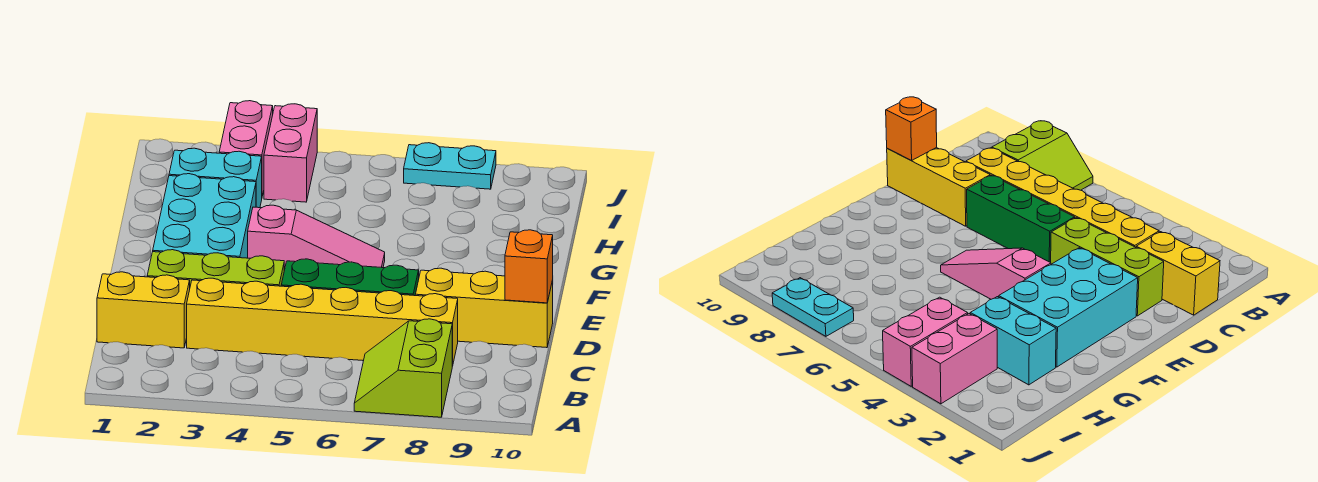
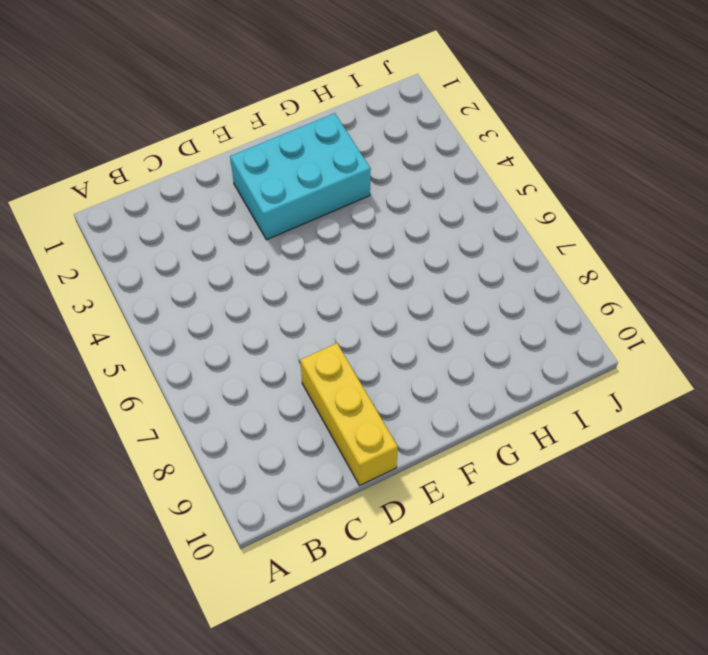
none -> lime slope A7:B8 level 1 top 8
none -> yellow brick C1:C2 level 1
none -> yellow brick C3:C8 level 1

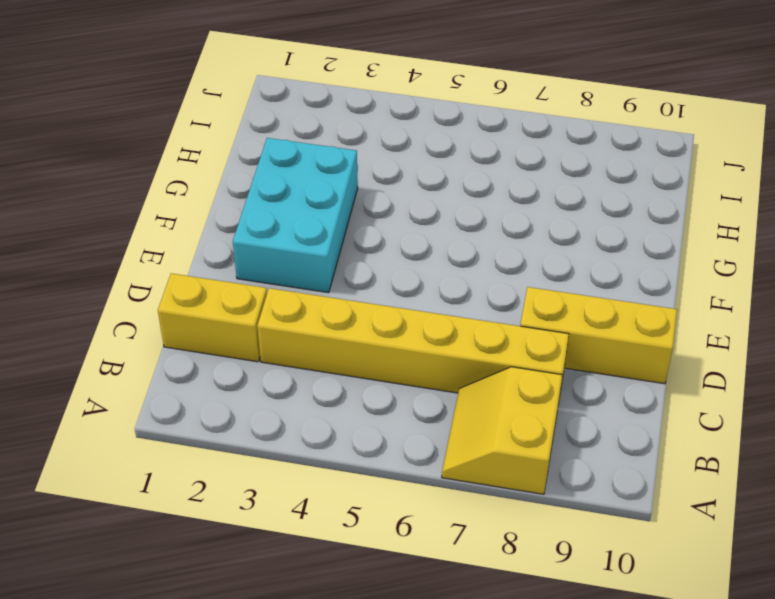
yellow slope A7:B8 level 1 top 8 -> lime slope A7:B8 level 1 top 8
none -> lime brick D2:D4 level 1
none -> green brick D5:D7 level 1
none -> pink slope F4:F6 level 1 top 4

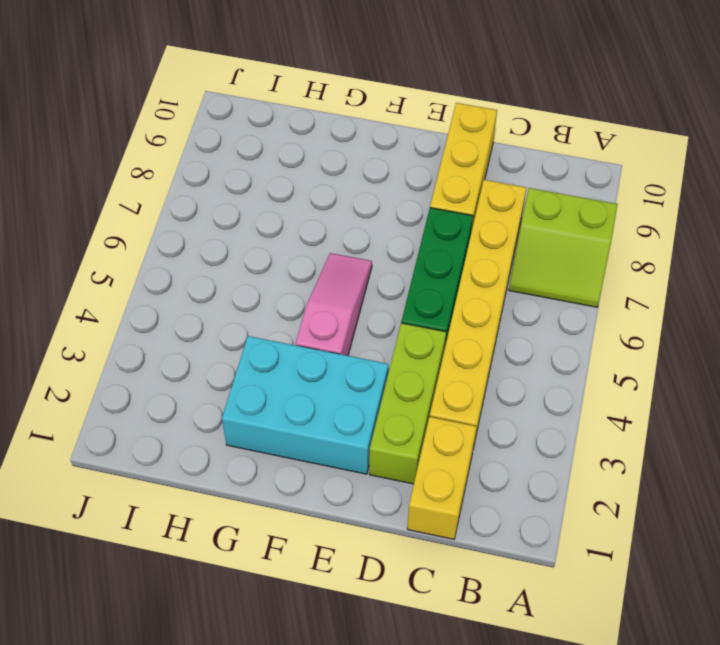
none -> cyan brick H2:H3 level 1
none -> pink brick I3:J3 level 1
none -> pink brick I4:J4 level 1

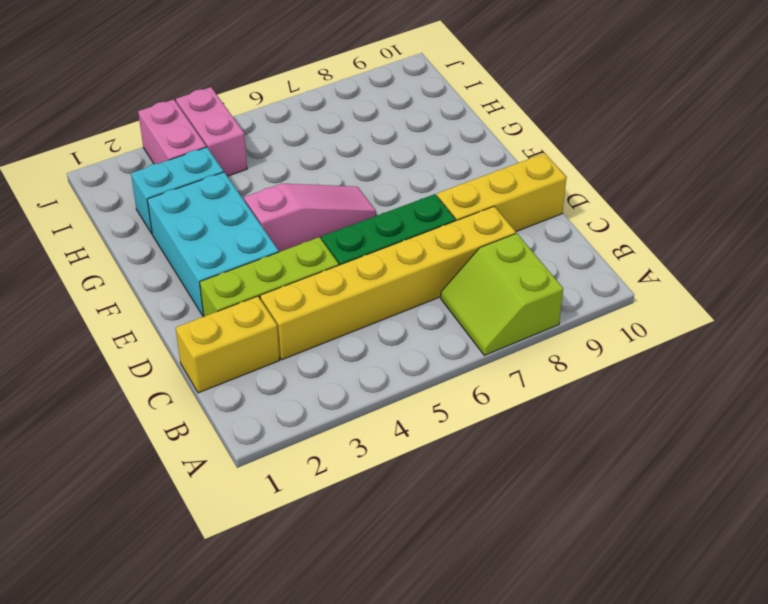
none -> cyan plate J7:J8 level 1
none -> orange brick D10 level 2

